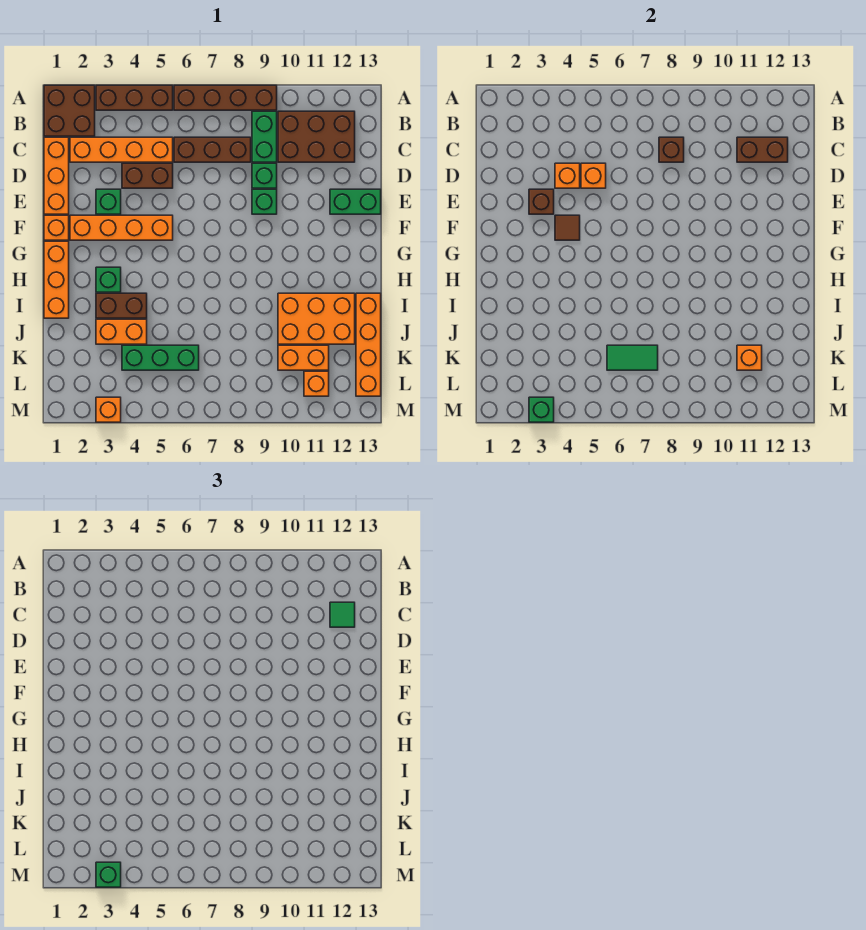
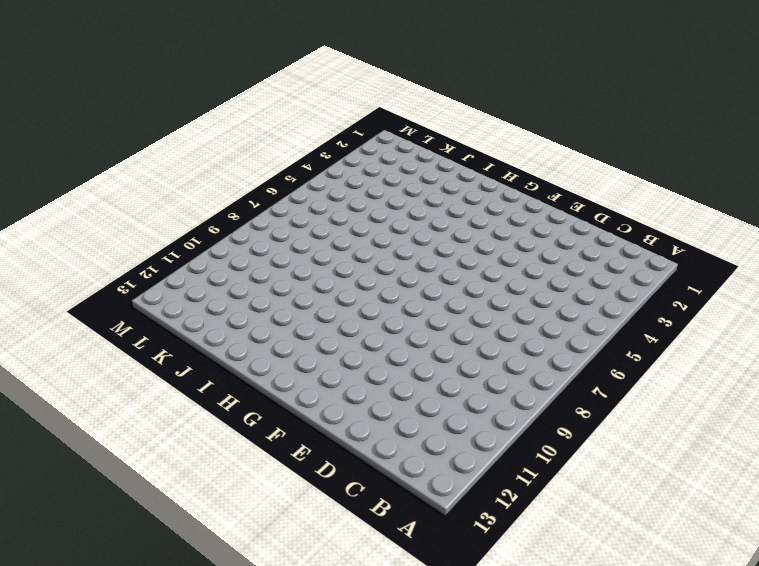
none -> brown brick A1:B2 level 1
none -> brown brick A3:A5 level 1
none -> brown brick A6:A9 level 1
none -> green brick B9:C9 level 1

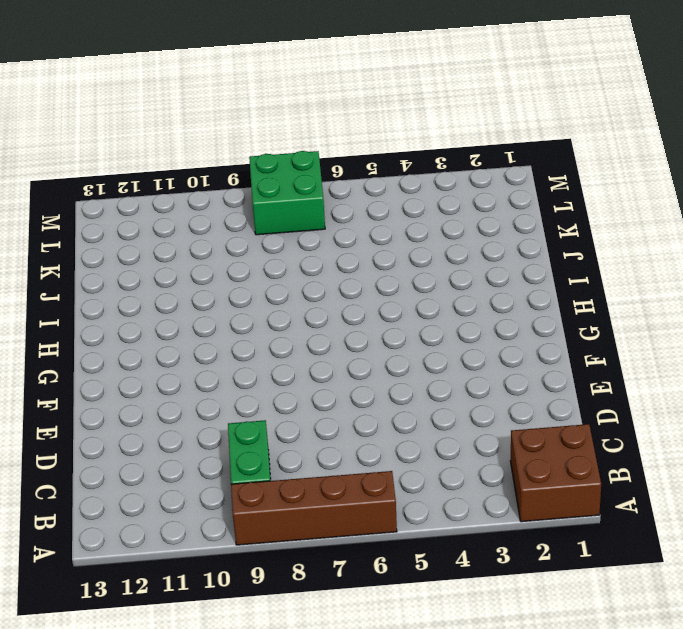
green brick L7:M8 level 1 -> none
none -> brown brick A3:A5 level 1
none -> brown brick B10:C12 level 1
none -> orange brick C1:E1 level 1
none -> orange brick C2:C5 level 1

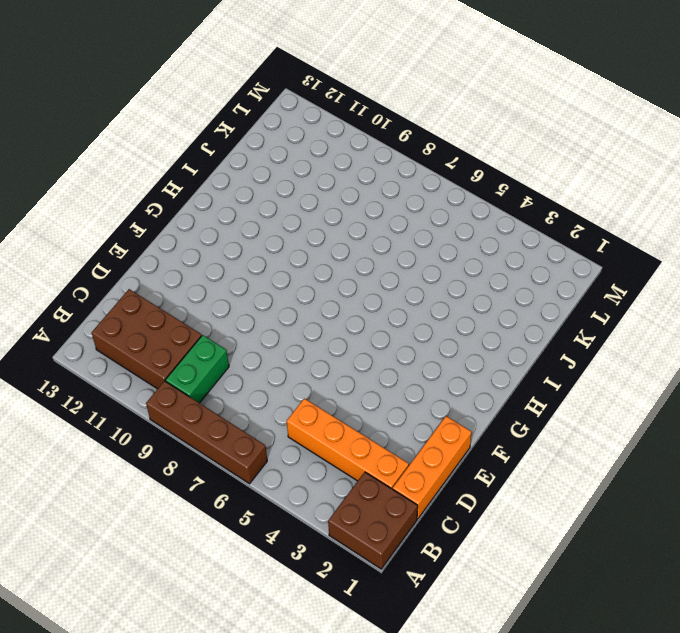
none -> brown brick A3:A5 level 1
none -> brown brick C6:C8 level 1
none -> brown brick D4:D5 level 1
none -> green brick D9 level 1

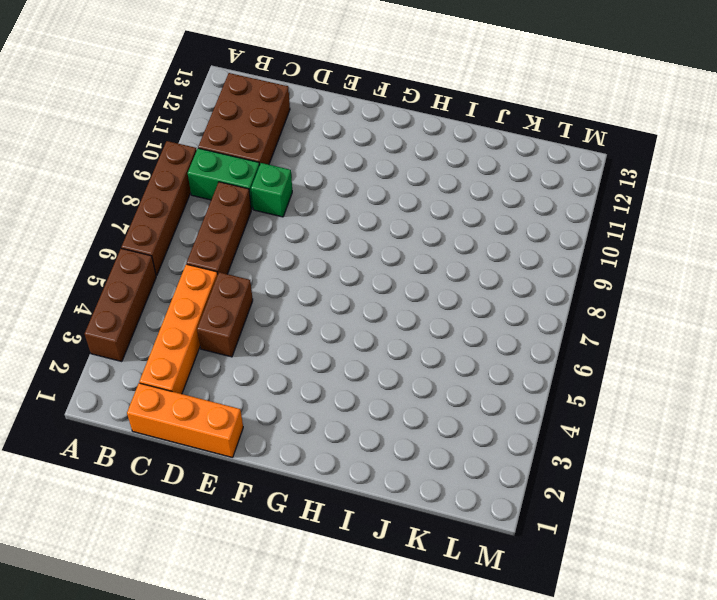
none -> brown brick A1:B2 level 1
none -> green brick E3 level 1
none -> green brick E9 level 1
none -> green brick E12:E13 level 1

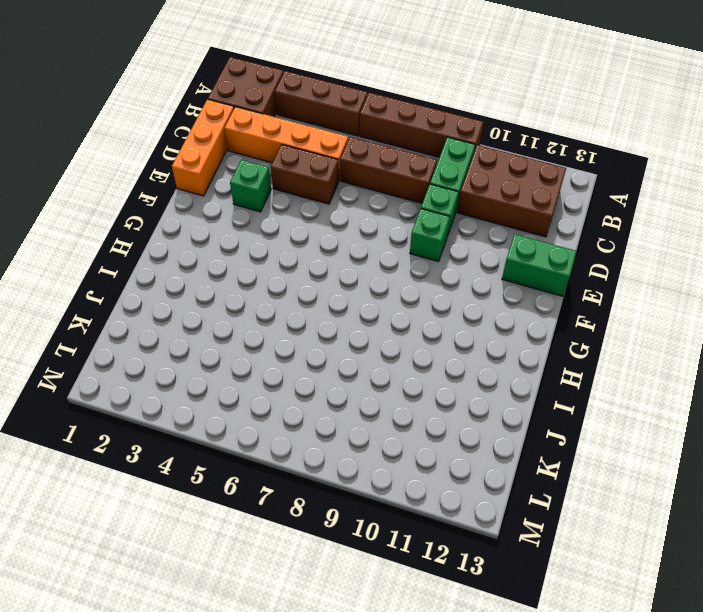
none -> orange brick F1 level 1
none -> orange brick F2:F5 level 1
none -> orange brick G1:I1 level 1
none -> green brick H3 level 1

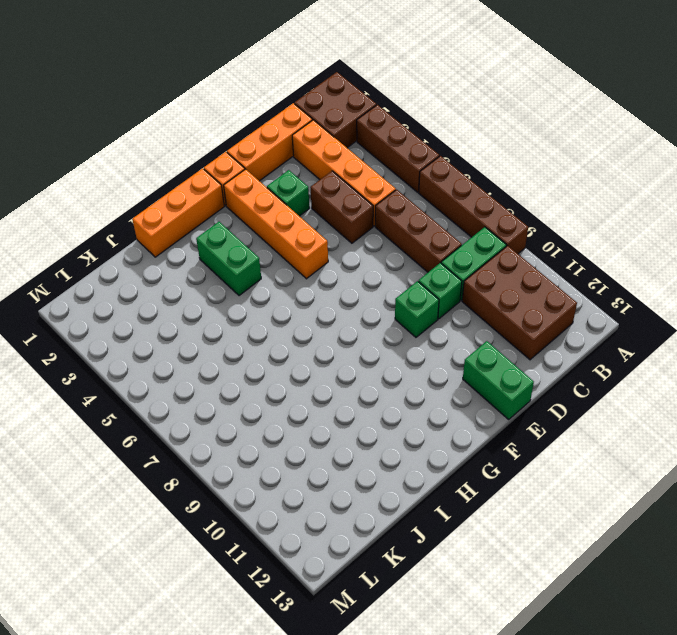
green brick H3:H4 level 1 -> green brick H3 level 1
none -> brown brick I3:I4 level 1
none -> orange brick I10:J12 level 1
none -> orange brick I13:L13 level 1
none -> orange brick J3:J4 level 1

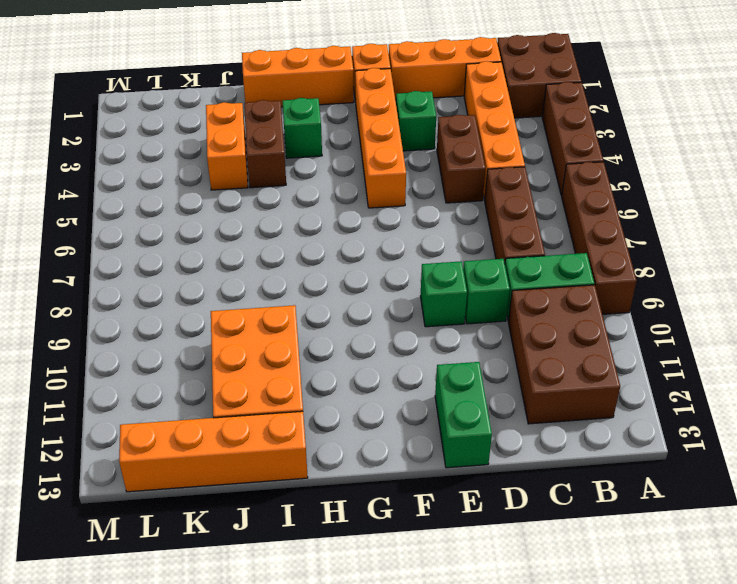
none -> green brick K4:K6 level 1
none -> orange brick K10:K11 level 1
none -> orange brick L11 level 1
none -> orange brick M3 level 1

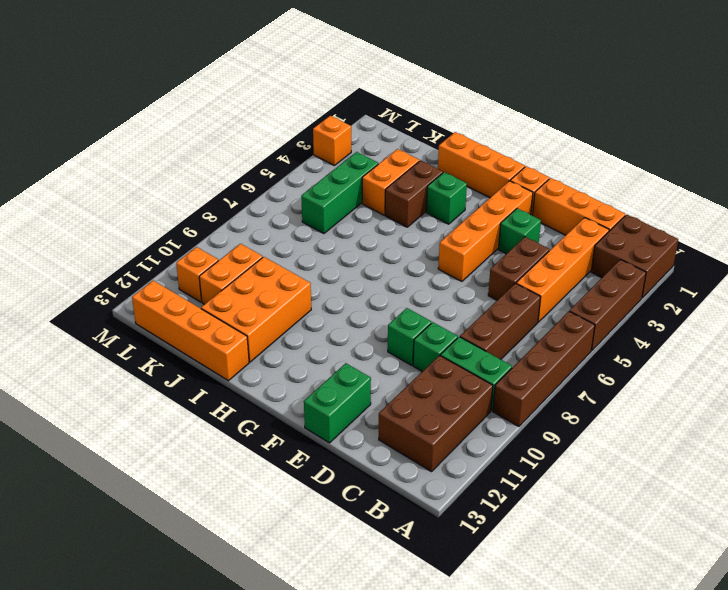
none -> brown brick C8 level 2
none -> brown brick C11:C12 level 2
none -> orange brick D4 level 2
none -> orange brick D5 level 2

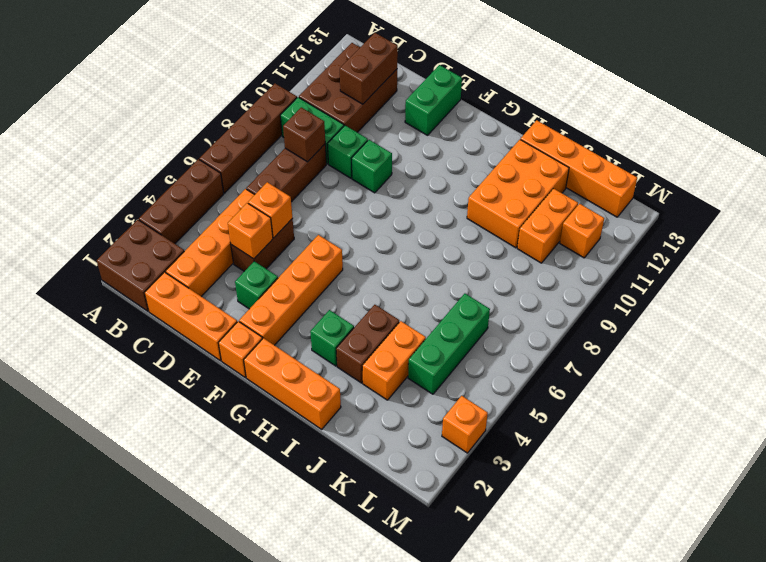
none -> brown brick E3 level 2
none -> brown tile F4 level 2
none -> green tile K6:K7 level 2
none -> orange brick K11 level 2

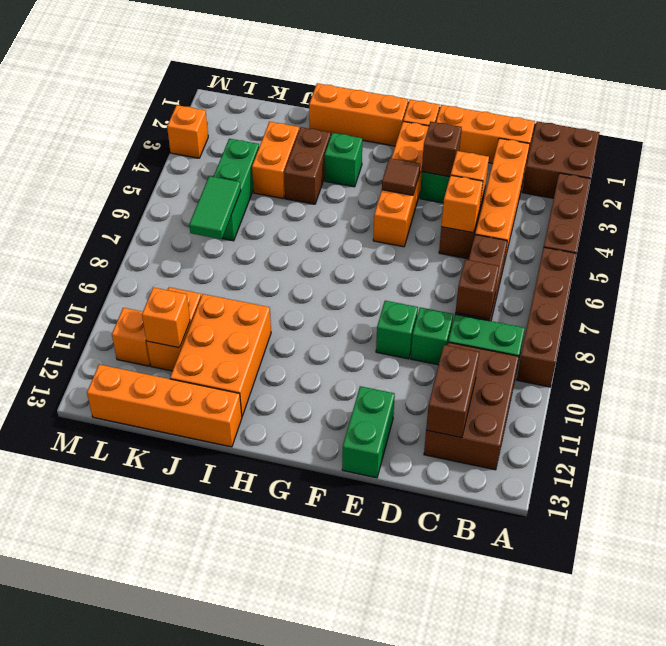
none -> green brick M3 level 2
none -> green tile C12 level 3
none -> green brick M3 level 3

